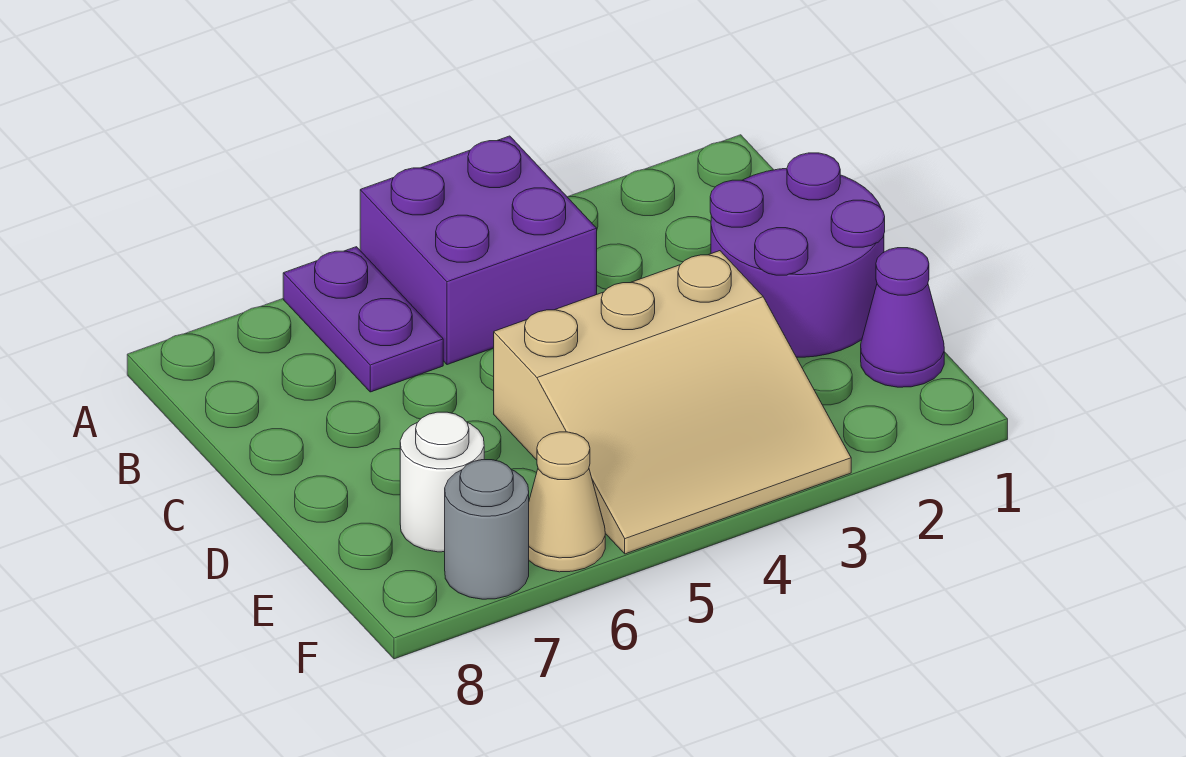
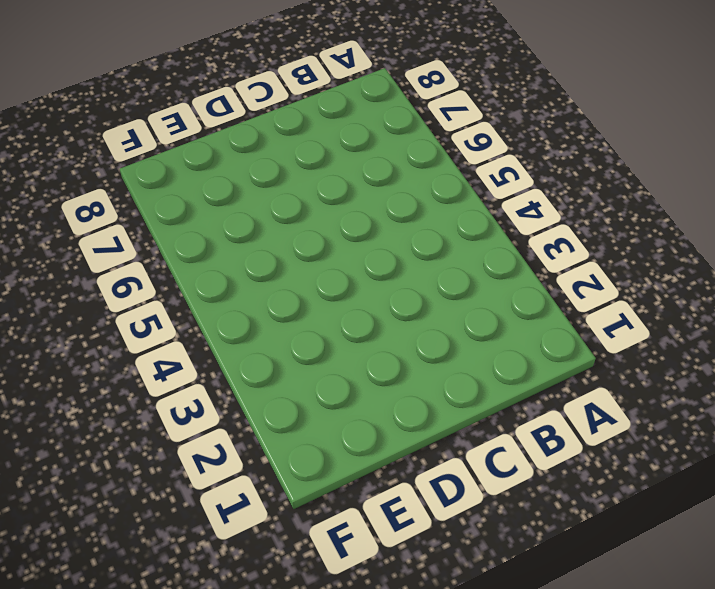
none -> purple brick A4:B5 level 1
none -> purple plate A6:B6 level 1

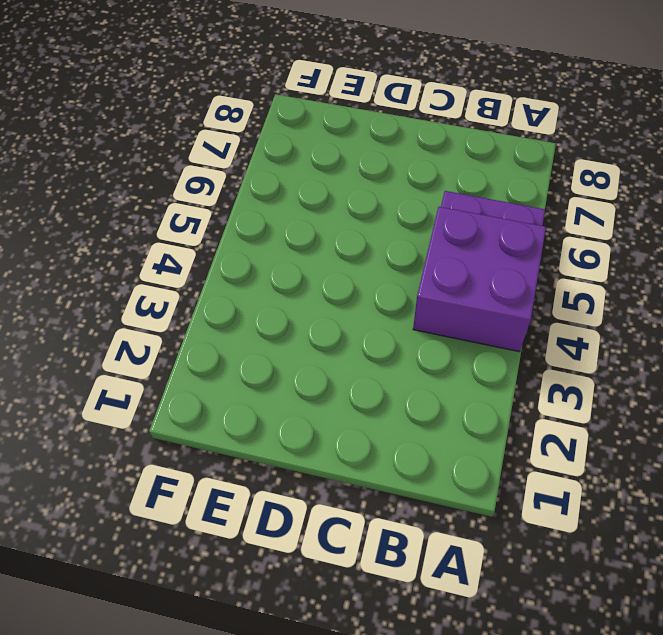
none -> purple round brick C1:D2 level 1
none -> tan slope D3:F5 level 1 top D

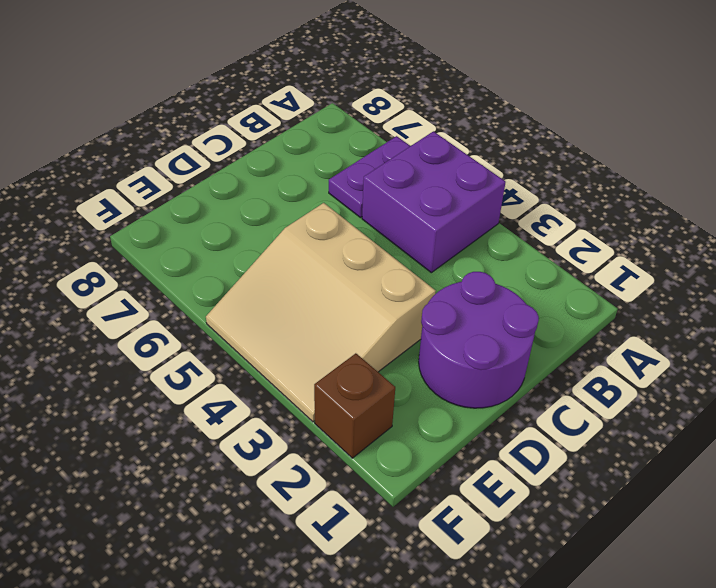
brown brick F2 level 1 -> none
none -> purple cone E1 level 1
none -> white round brick E7 level 1

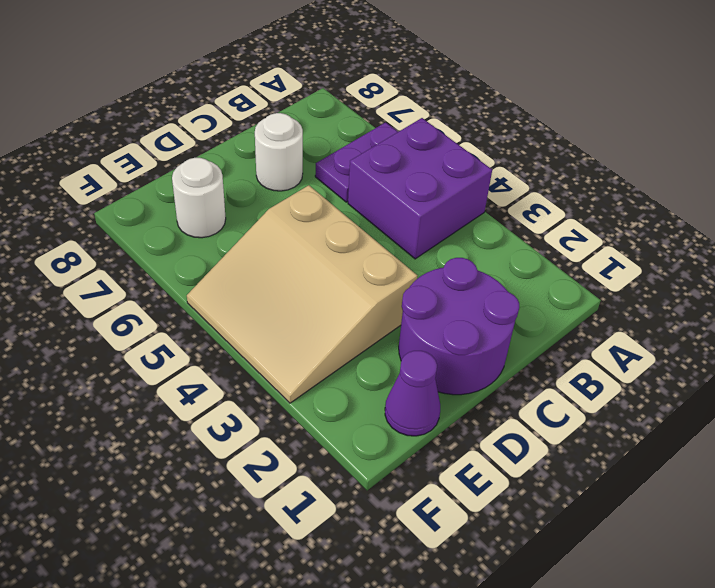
white round brick C7 level 1 -> none
none -> tan cone F6 level 1
none -> grey round brick F7 level 1

